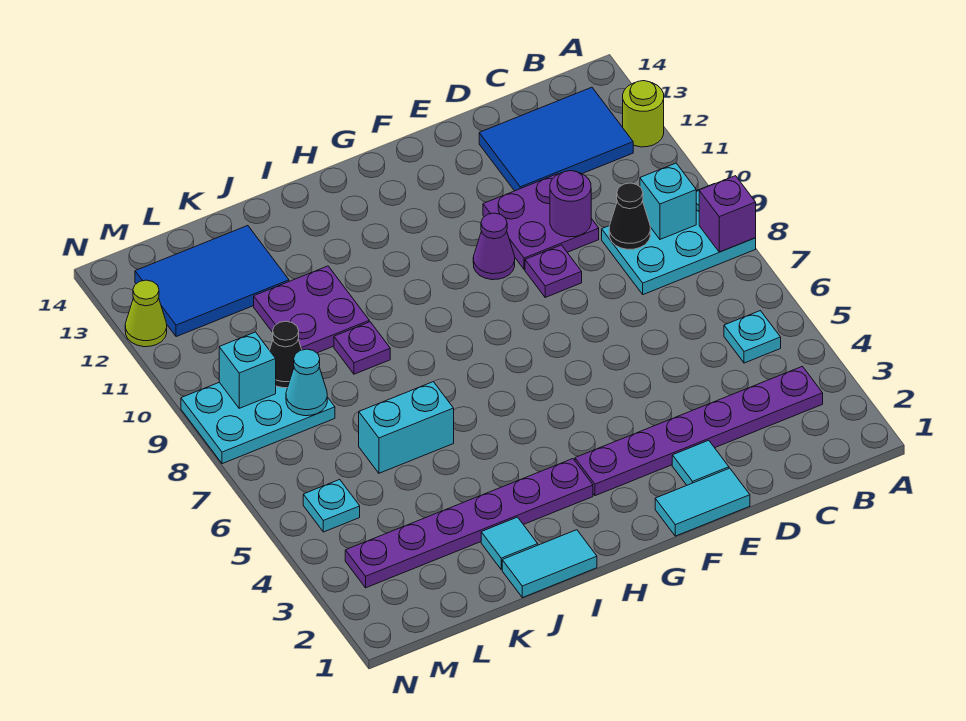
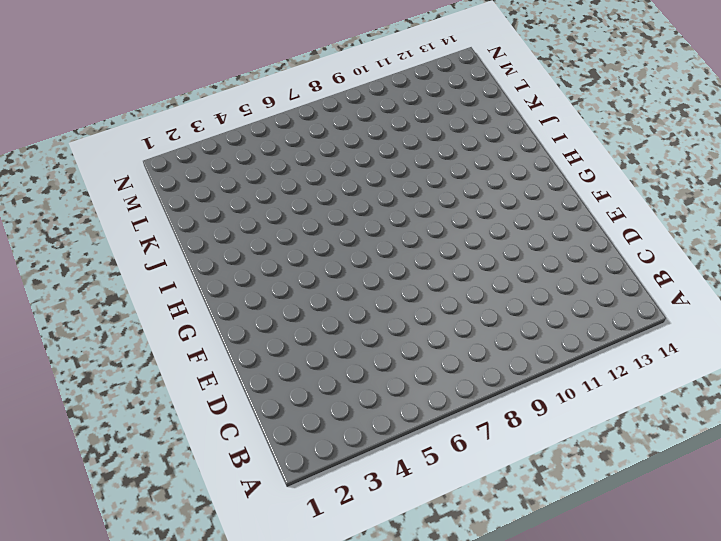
none -> cyan plate A8:C9 level 1
none -> lime round brick A12 level 1
none -> purple plate B3:G3 level 1

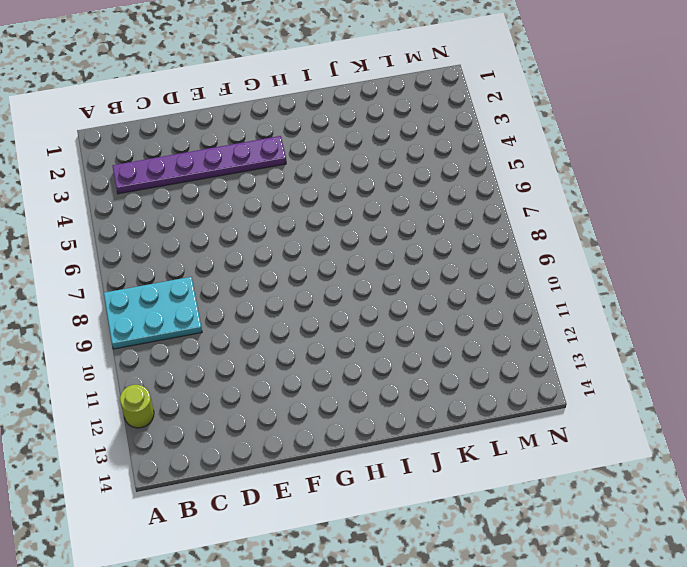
none -> cyan plate B5 level 1
none -> blue tile B12:D13 level 1
none -> purple plate D10:E11 level 1

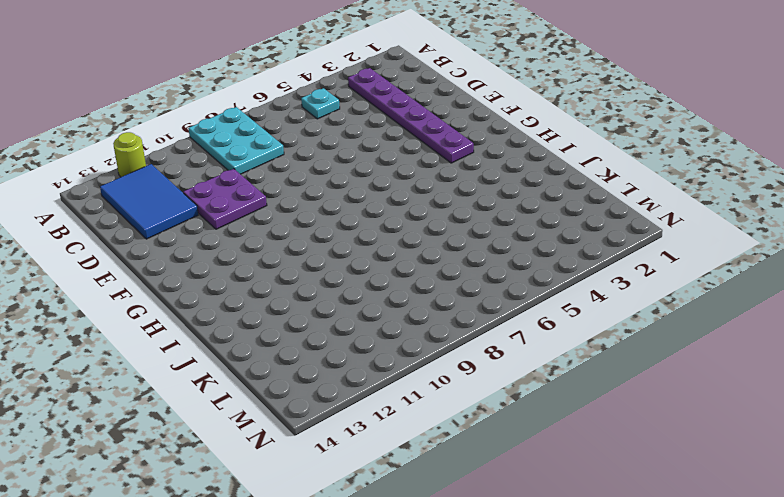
none -> cyan tile E1:F1 level 1
none -> cyan tile E2 level 1
none -> purple plate E9 level 1

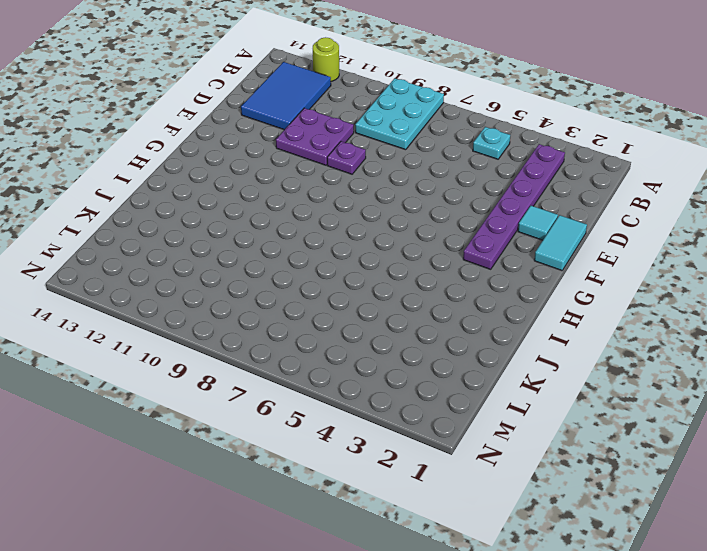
none -> purple cone F10 level 1
none -> purple plate H3:M3 level 1
none -> cyan tile I1:J1 level 1

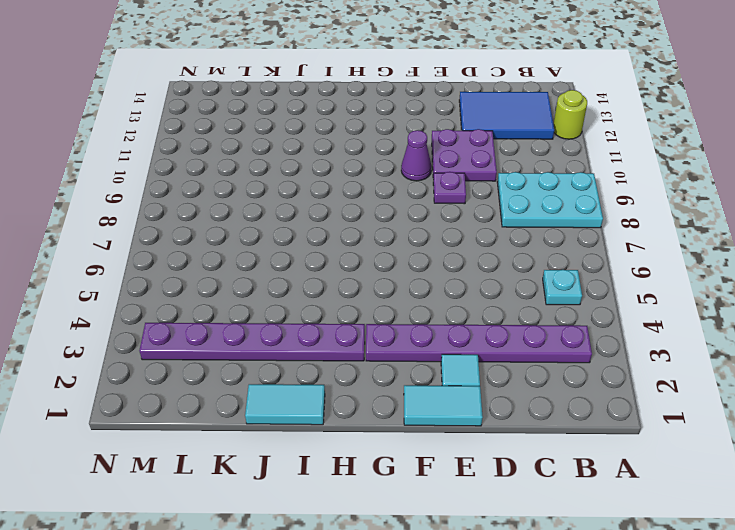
none -> cyan tile J2 level 1
none -> cyan brick J6:K6 level 1
none -> purple plate J9 level 1

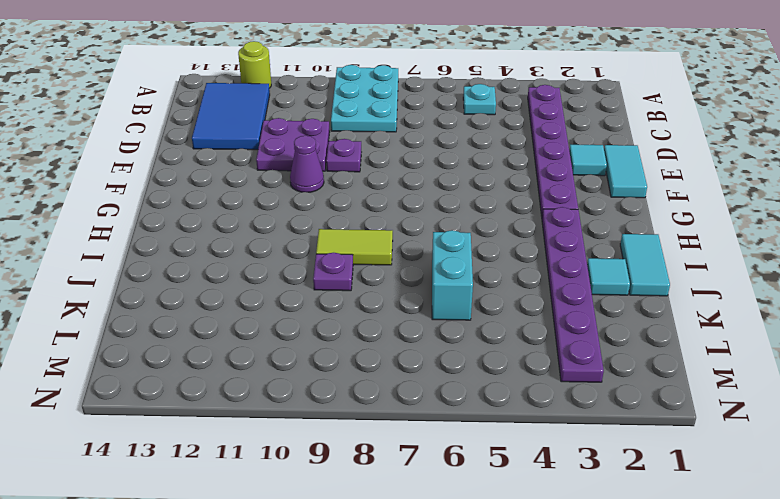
lime tile I8:I9 level 1 -> none
none -> purple plate J10:K11 level 1
none -> blue tile K12:M13 level 1
none -> cyan plate L8:N9 level 1

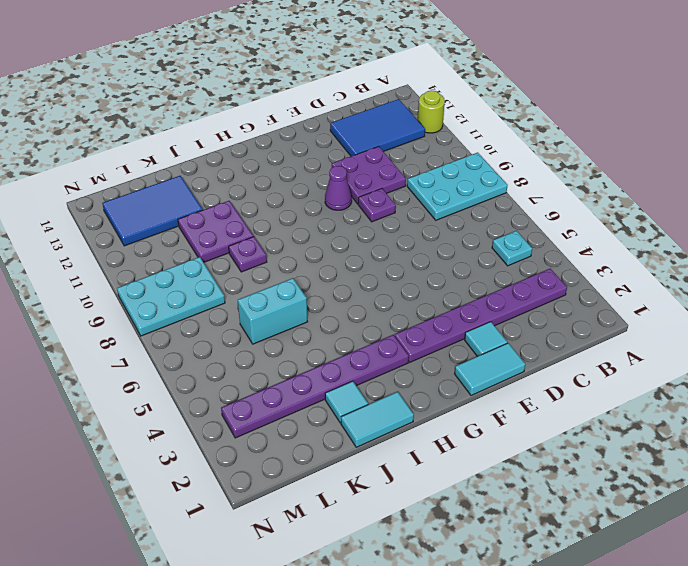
none -> cyan plate M5 level 1
none -> lime cone N12 level 1
none -> purple brick A8 level 2

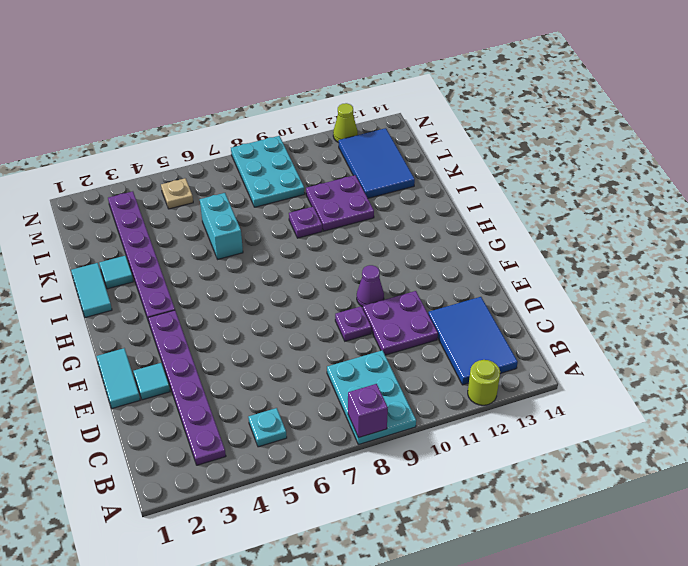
tan plate M5 level 1 -> cyan plate M5 level 1
none -> cyan brick B9 level 2
none -> black cone C9 level 2
none -> purple round brick D10 level 2

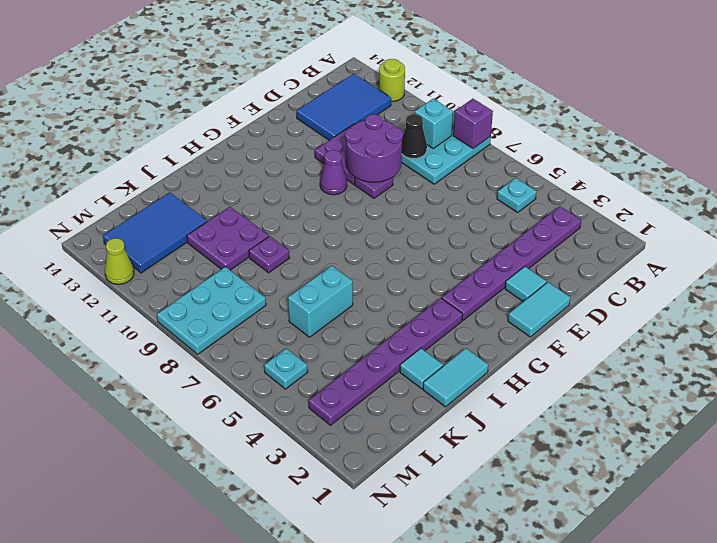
purple round brick D9:E10 level 2 -> purple round brick D10 level 2
none -> cyan cone L8 level 2
none -> black cone L9 level 2
none -> cyan brick M9 level 2

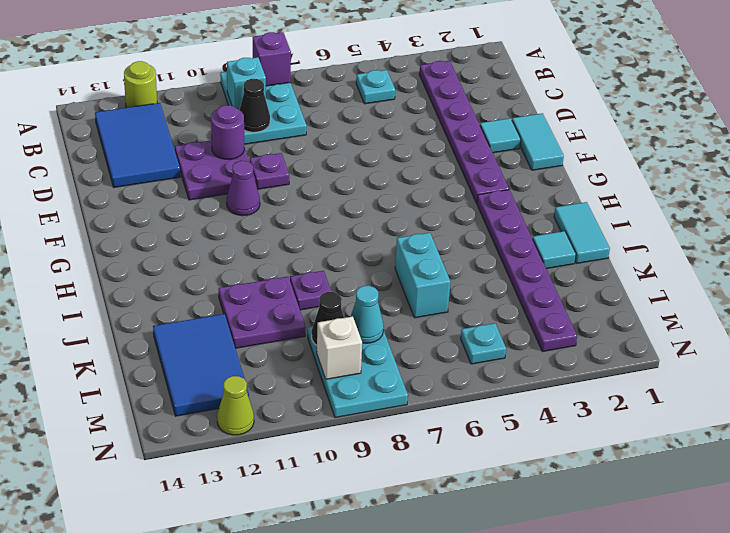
white brick M9 level 2 -> cyan brick M9 level 2

